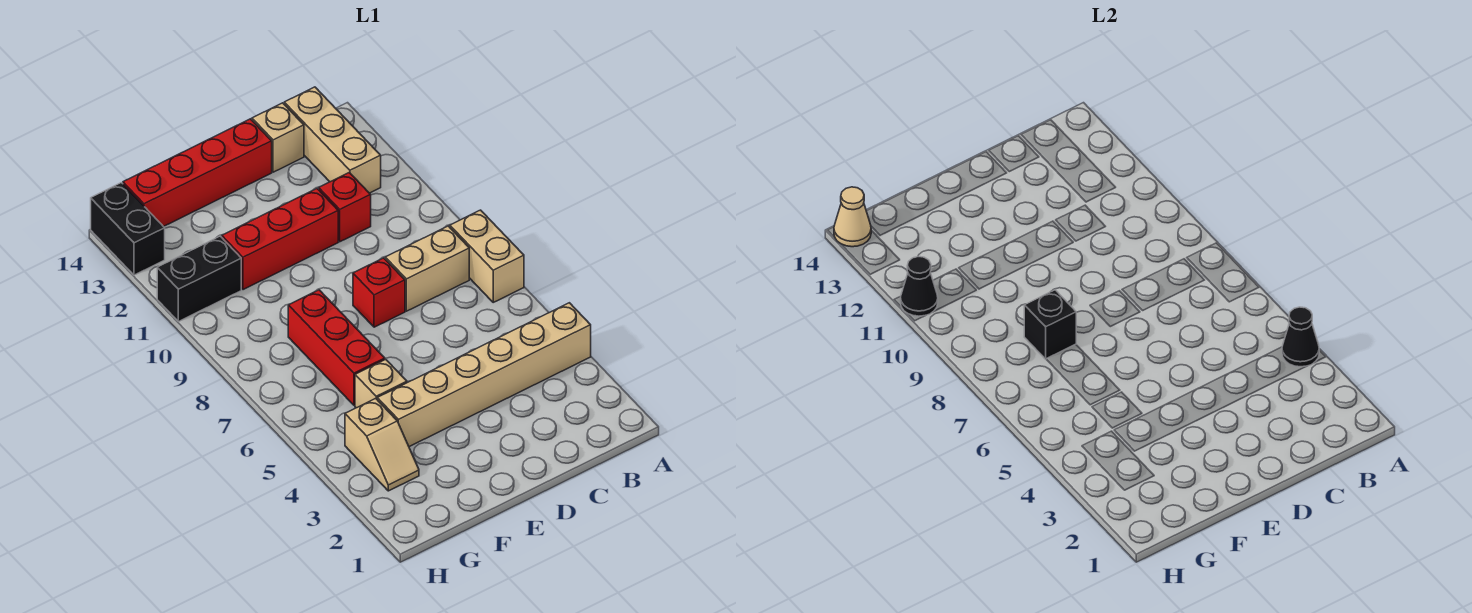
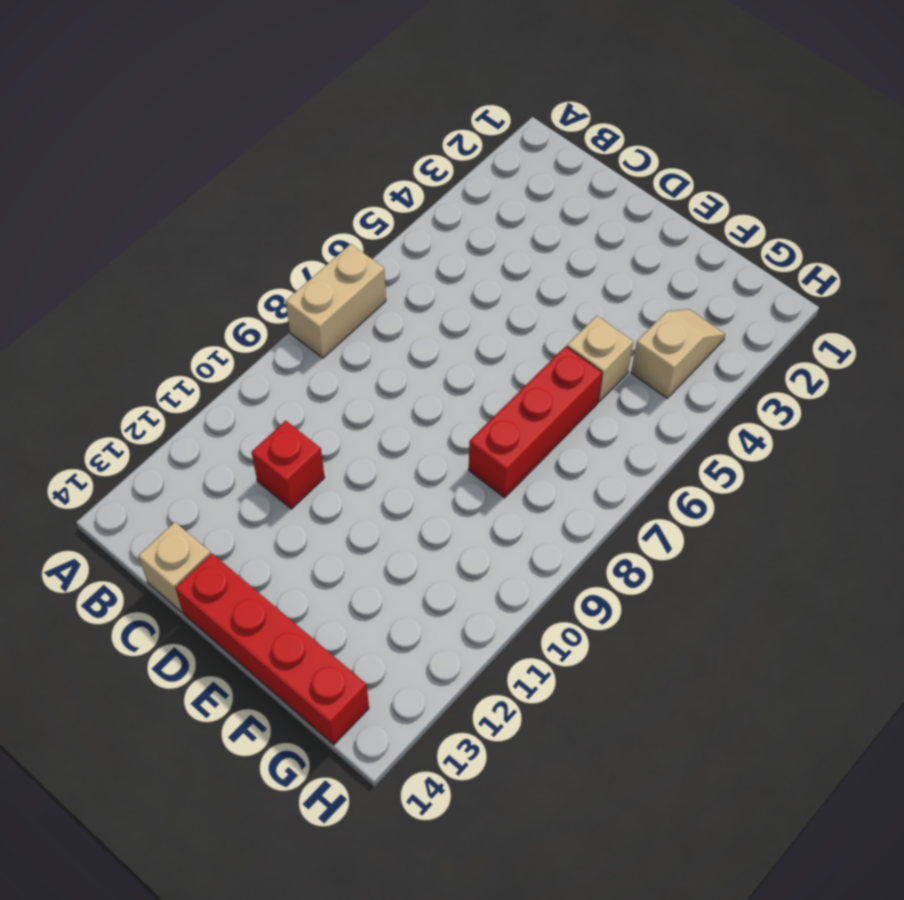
none -> tan brick A4:F4 level 1
none -> tan brick B8:C8 level 1
none -> tan brick B12:B14 level 1

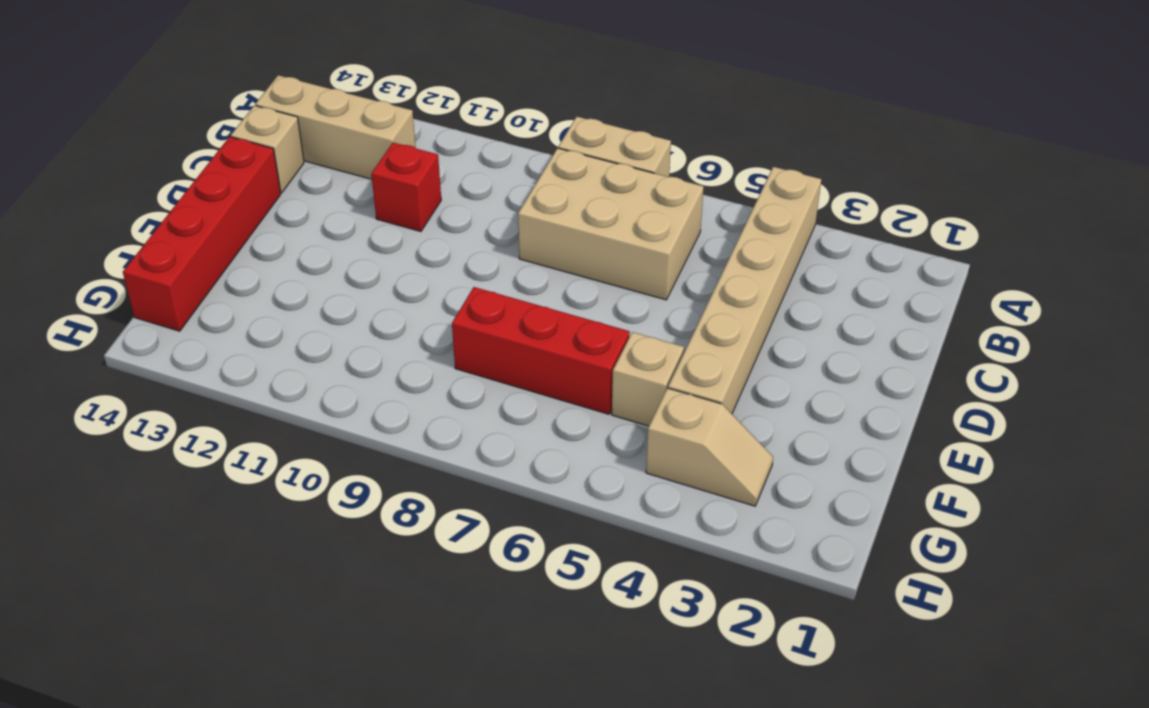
tan brick B6:C8 level 1 -> tan brick B8:C8 level 1
none -> red brick D8 level 1
none -> red brick D11:F11 level 1
none -> black brick G11:H11 level 1

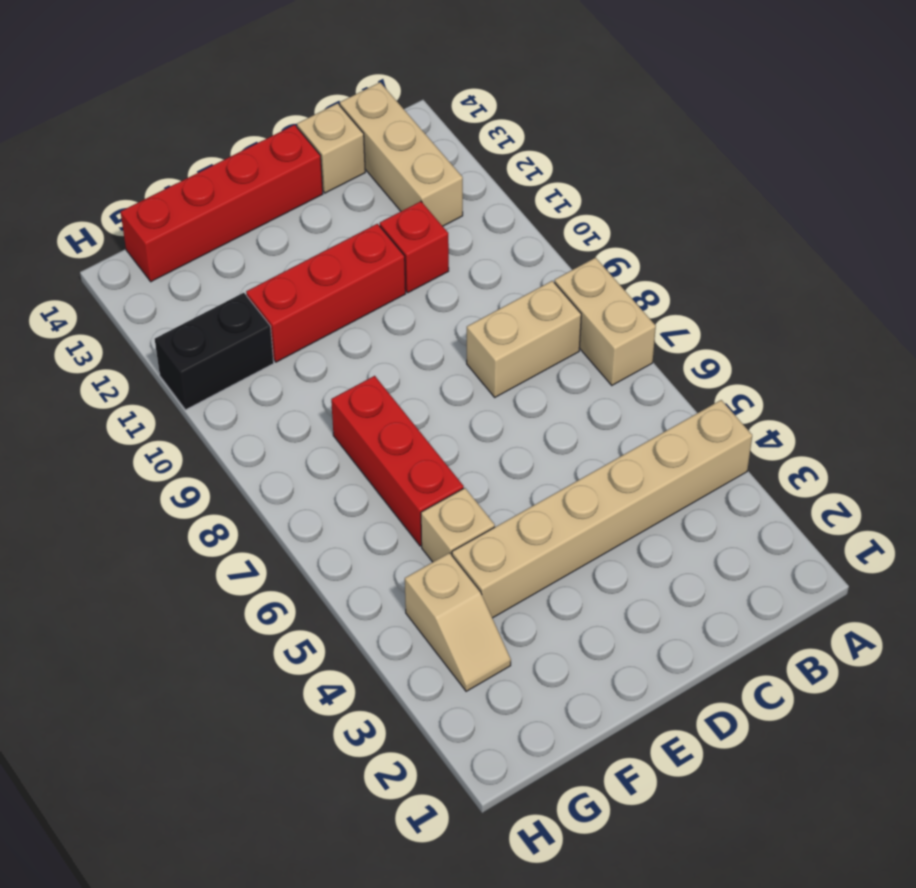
none -> red brick D8 level 1
none -> black brick H13:H14 level 1
none -> black cone A4 level 2

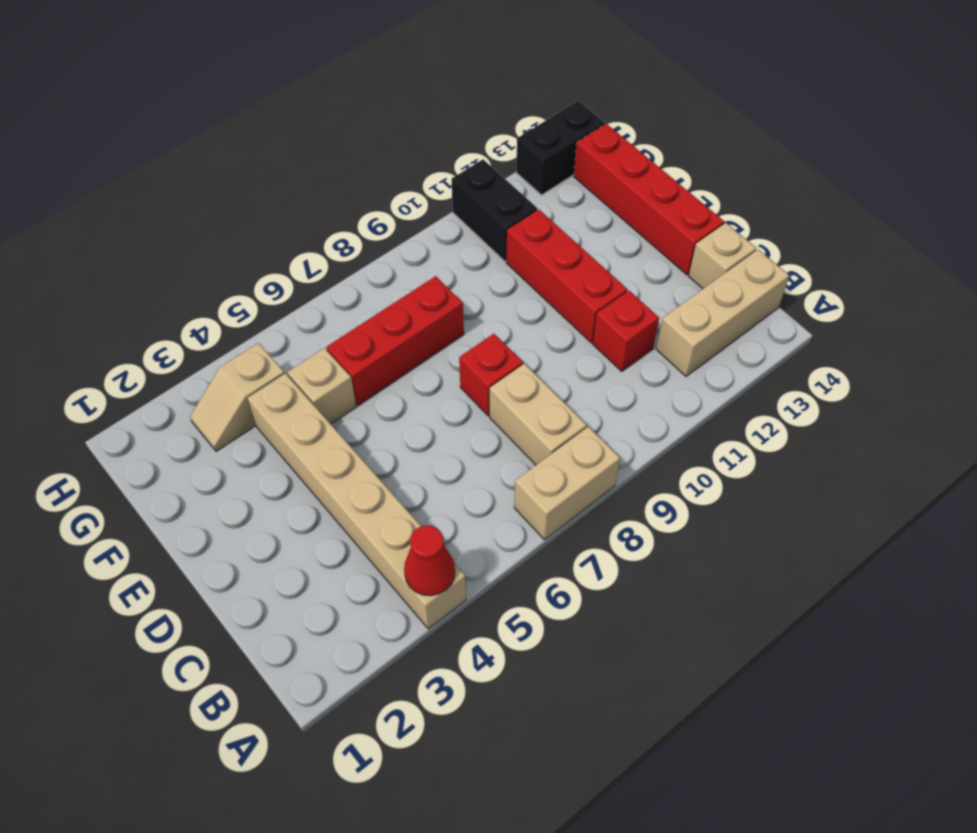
red cone A4 level 2 -> black cone A4 level 2
none -> black brick F8 level 2
none -> black cone H11 level 2
none -> tan cone H14 level 2

